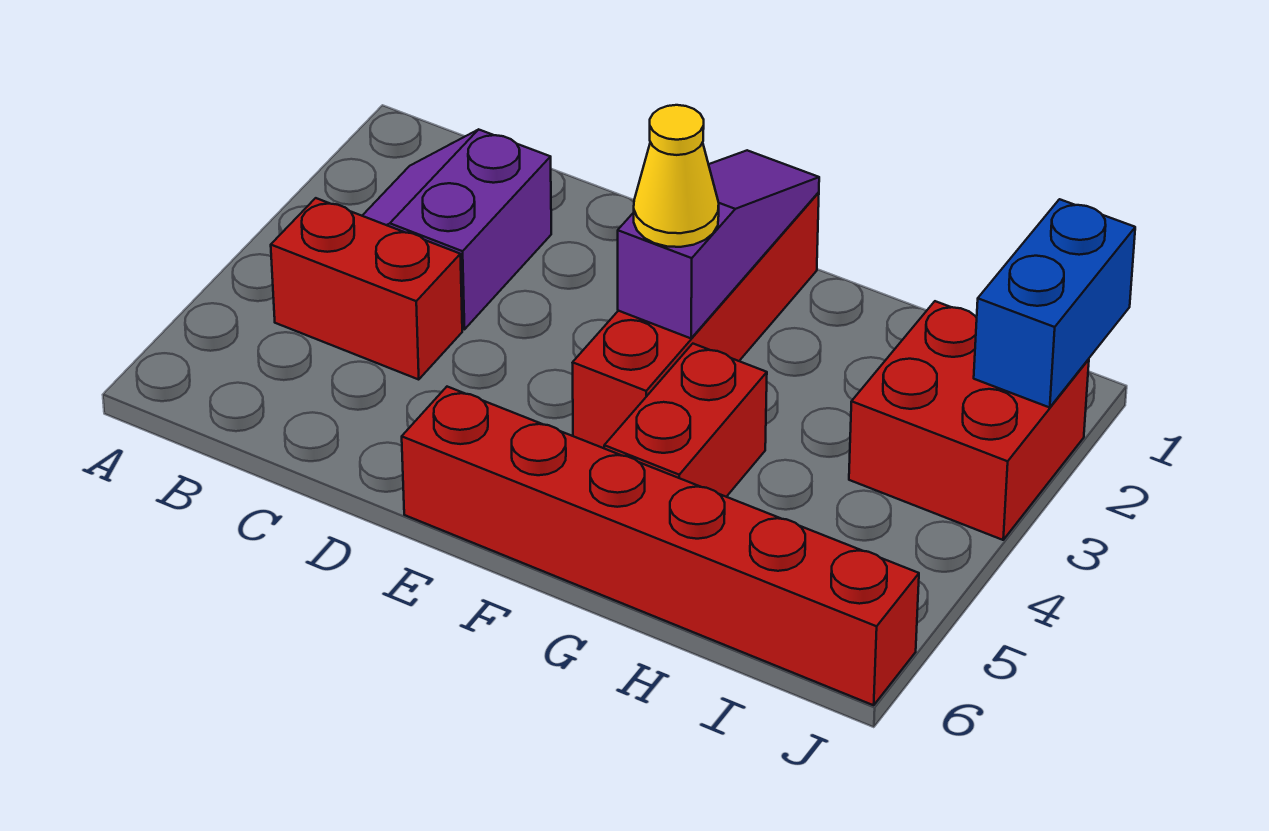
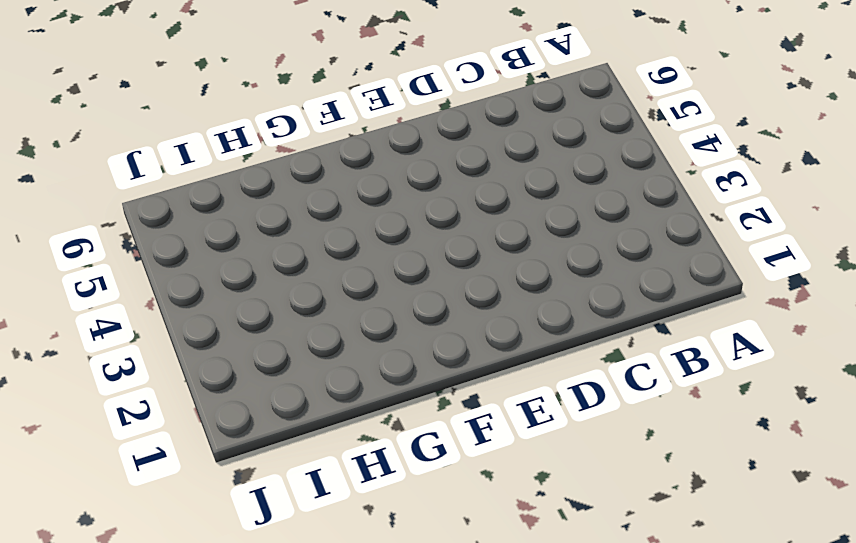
none -> purple slope B2:C3 level 1 top C
none -> red brick B4:C4 level 1

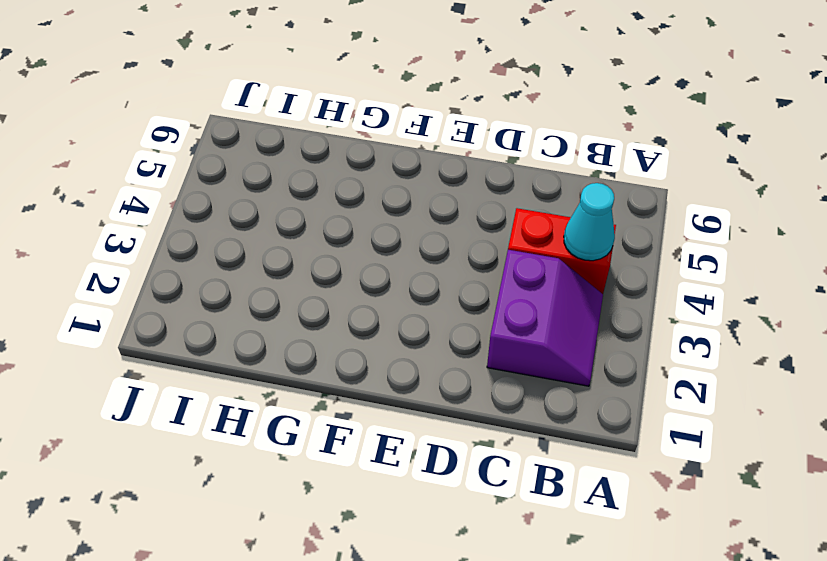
cyan cone B4 level 2 -> none
none -> red brick E6:J6 level 1
none -> red brick F1:F4 level 1

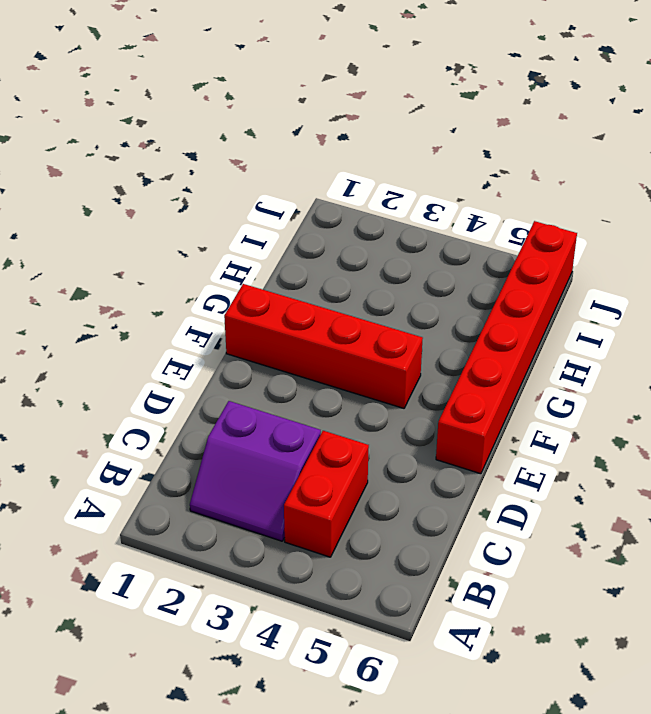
none -> red brick G4:G5 level 1
none -> red brick I2:J3 level 1

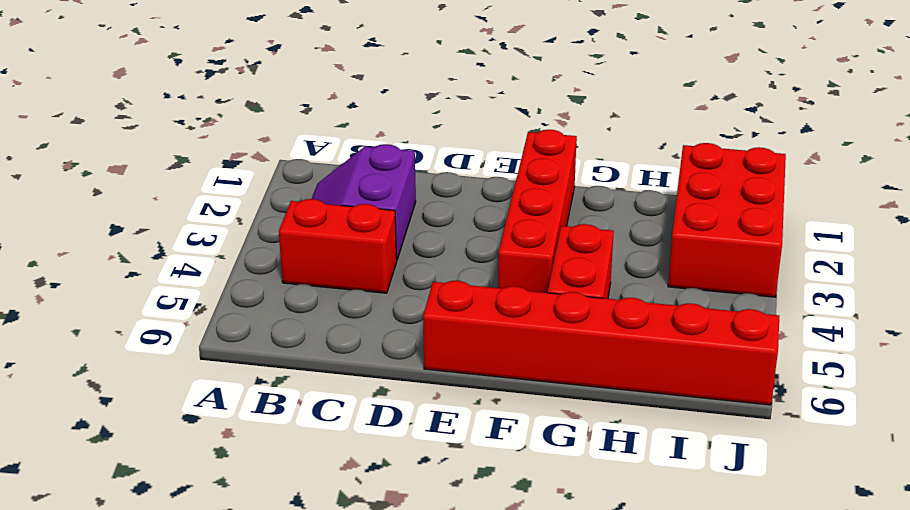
red brick I1:J3 level 1 -> red brick I2:J3 level 1
none -> purple slope F1:F3 level 2 top 3
none -> blue brick J1:J2 level 2

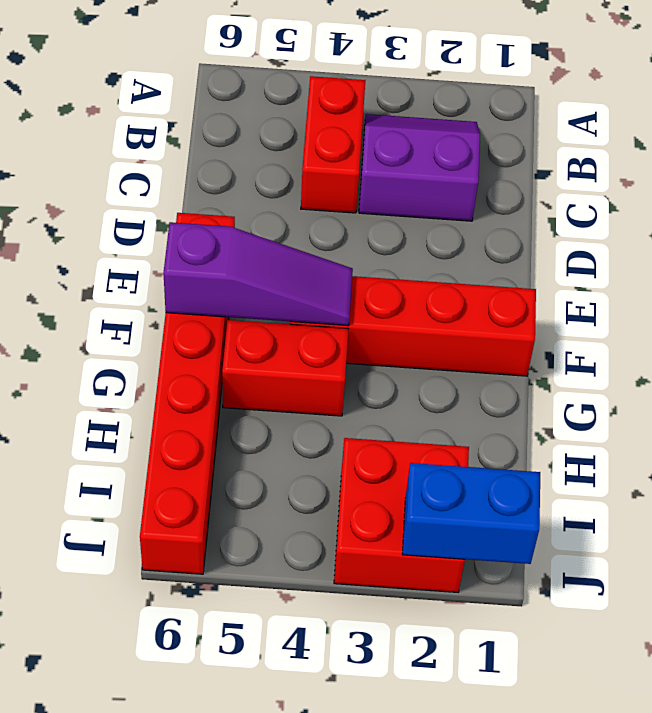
purple slope F4:F6 level 2 top 6 -> purple slope F1:F3 level 2 top 3
none -> yellow cone F3 level 3

